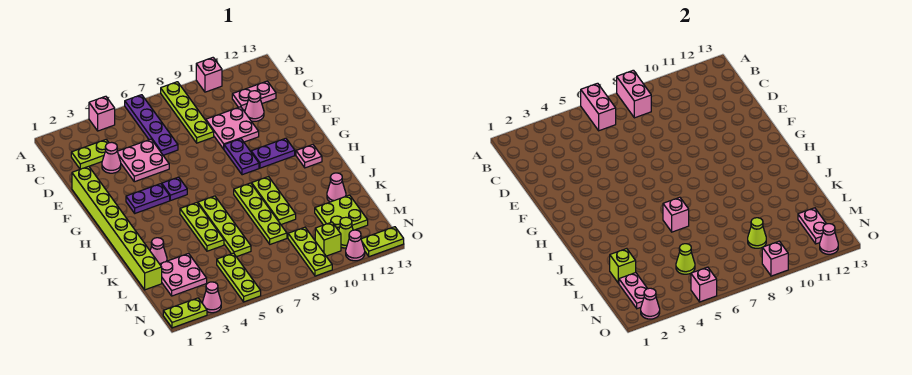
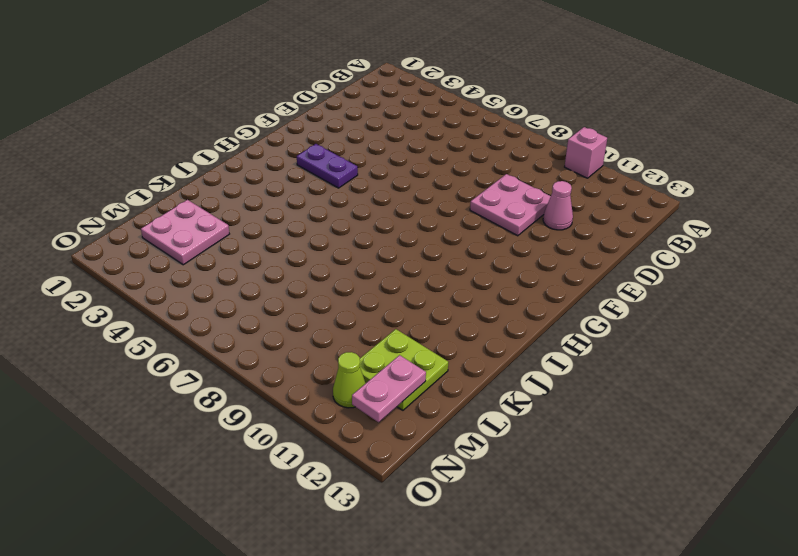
none -> pink brick A4 level 1
none -> purple plate A6:D6 level 1
none -> lime plate A8:D8 level 1
none -> lime plate C2:C3 level 1

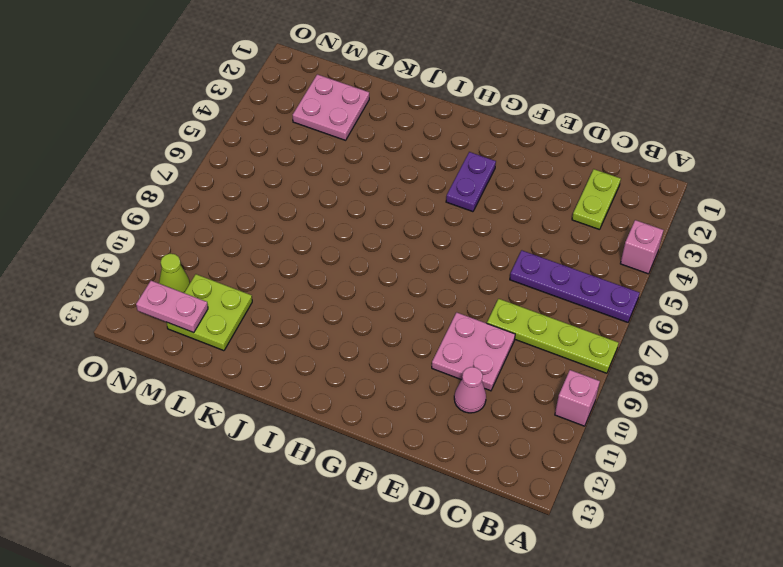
none -> pink plate C11:C12 level 1
none -> pink cone D3 level 1
none -> pink plate D4:E5 level 1
none -> lime brick E1:L1 level 1

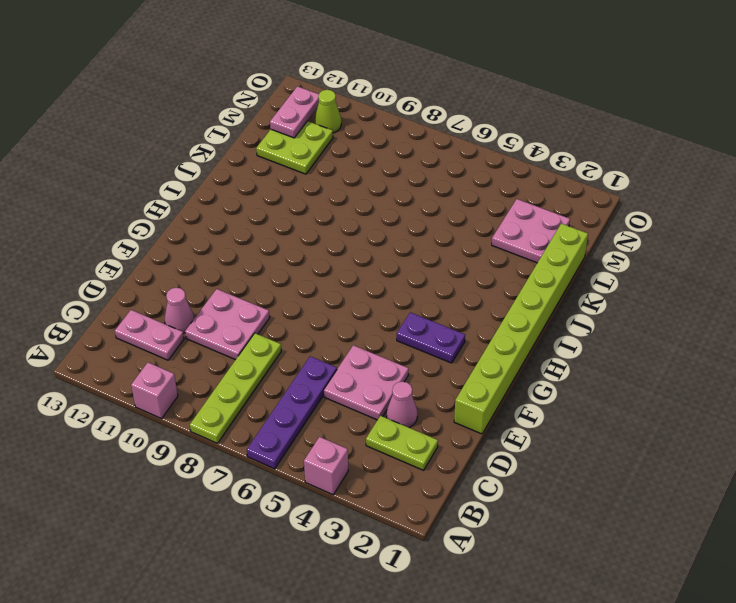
none -> purple plate F9:G9 level 1
none -> purple plate G5 level 1
none -> purple plate G10:G11 level 1
none -> pink plate H12 level 1

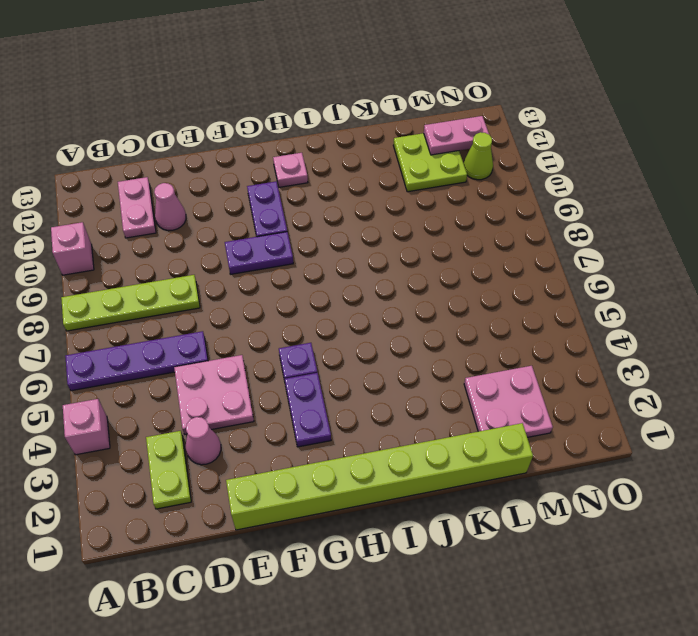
none -> pink plate D9:E10 level 1
none -> lime plate I5:K5 level 1
none -> lime plate I6:L6 level 1
none -> lime plate I8:L8 level 1

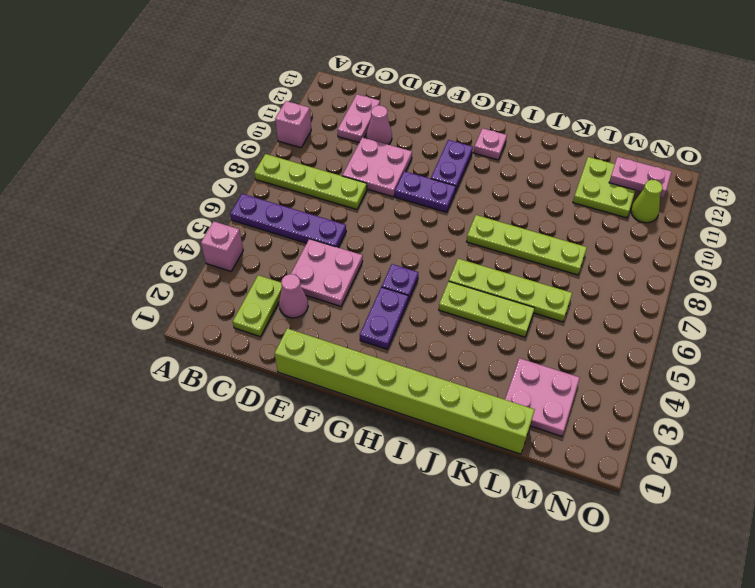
none -> lime plate I9:K9 level 1
none -> pink cone K2 level 1
none -> pink cone K12 level 1
none -> lime plate M5:O5 level 1

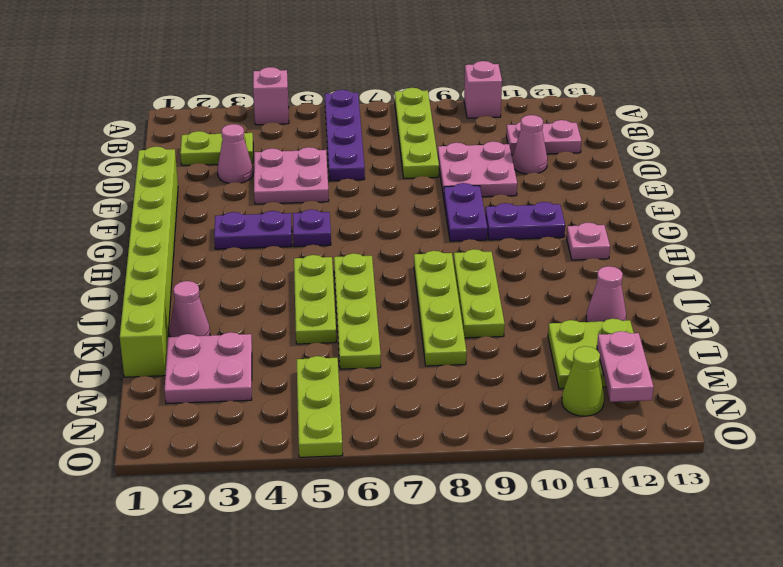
none -> lime plate M9:O9 level 1
none -> lime brick N10 level 1
none -> lime plate O1:O2 level 1
none -> pink cone O3 level 1

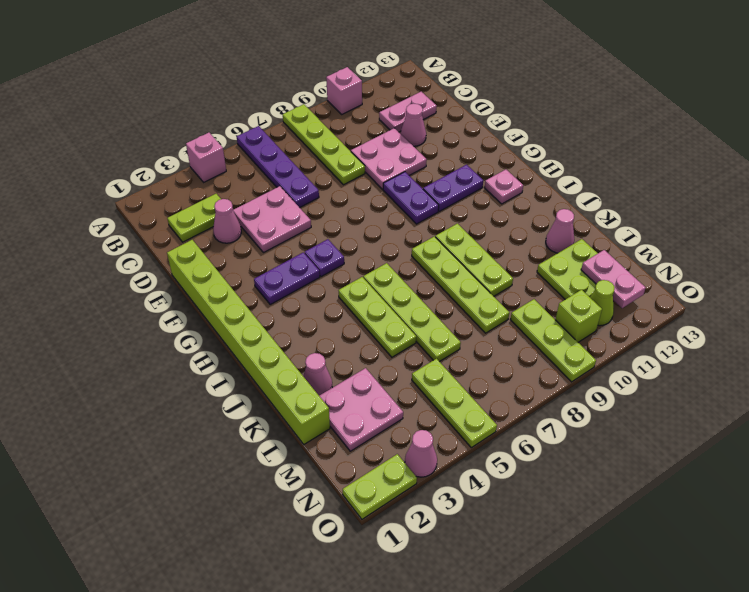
none -> pink cone O11 level 1
none -> lime plate O12:O13 level 1
none -> pink brick A6:B6 level 2
none -> pink brick A8:B8 level 2

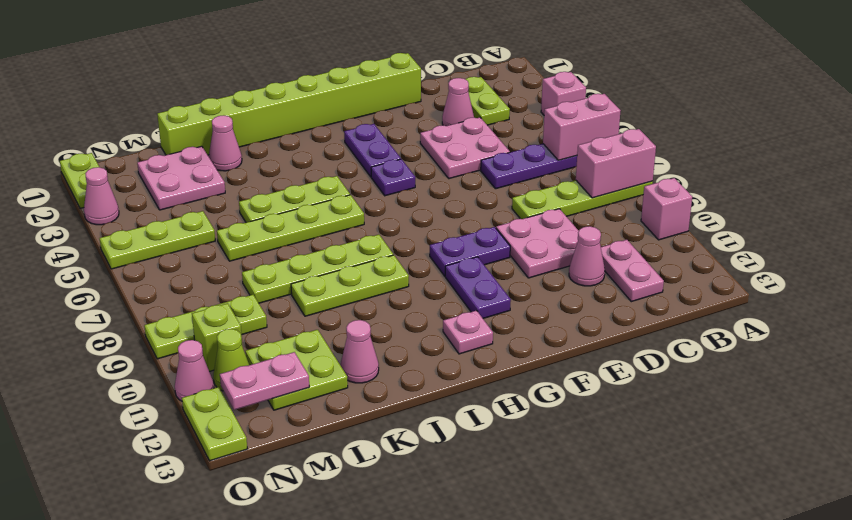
none -> pink brick J6 level 2
none -> lime brick L2 level 2
none -> pink plate M2:N2 level 2
none -> lime cone M5 level 2

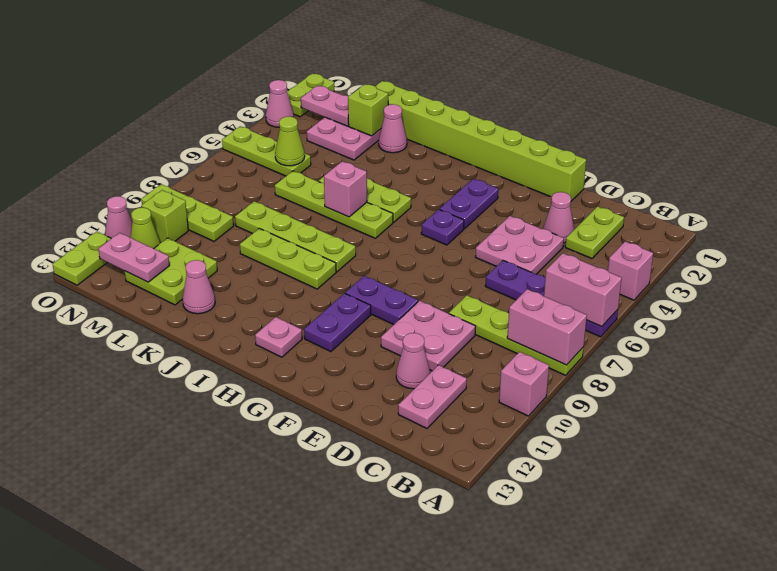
none -> lime cone M9 level 2
none -> pink cone O2 level 2
none -> pink brick O5 level 2
none -> pink brick O9 level 2

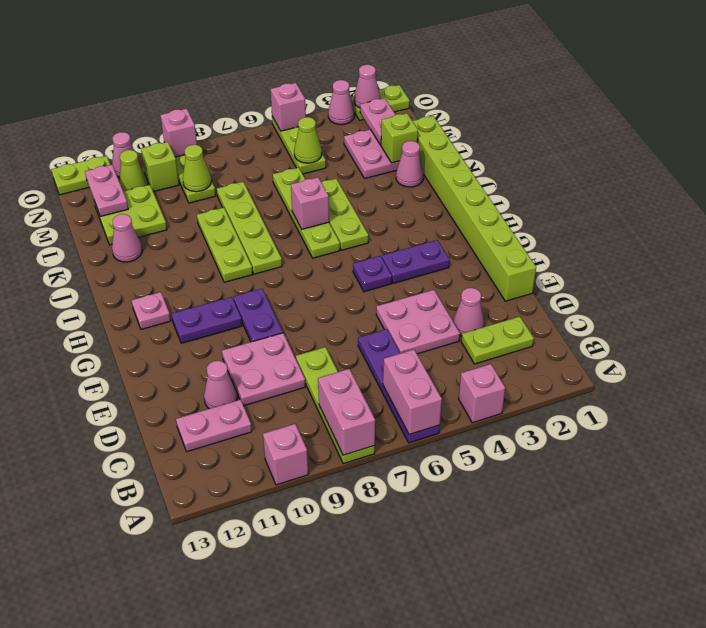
none -> pink cone O12 level 2

